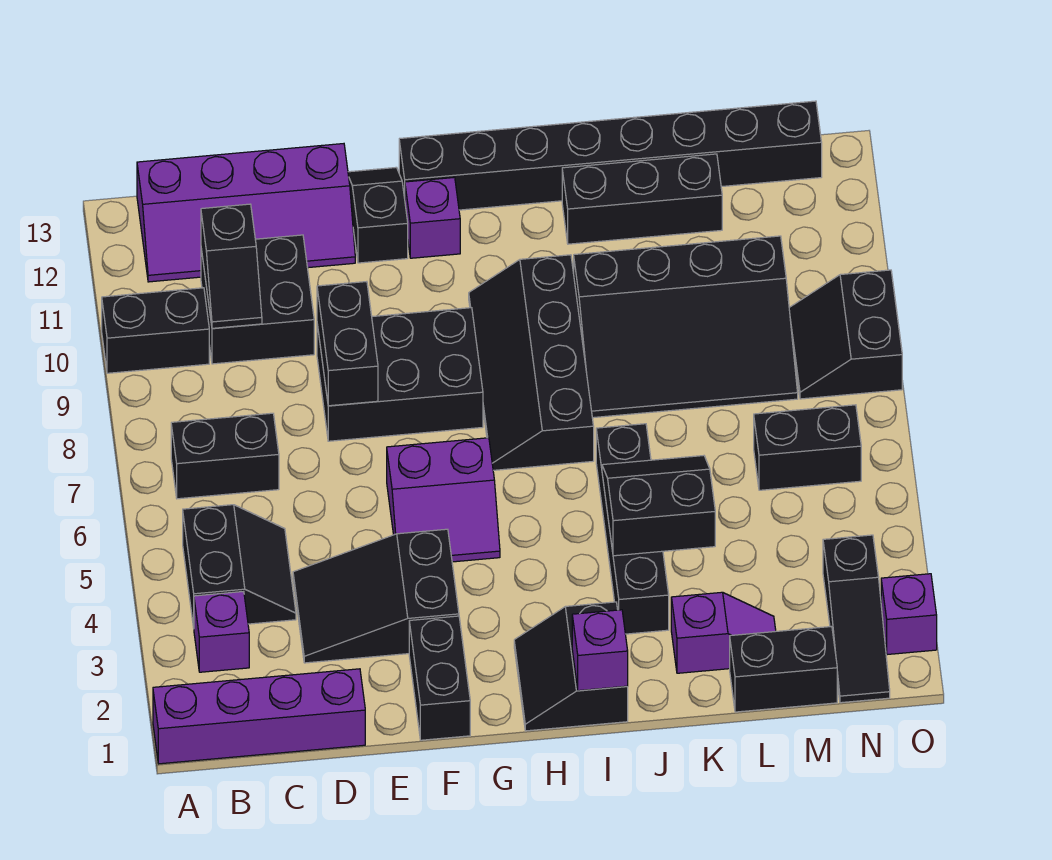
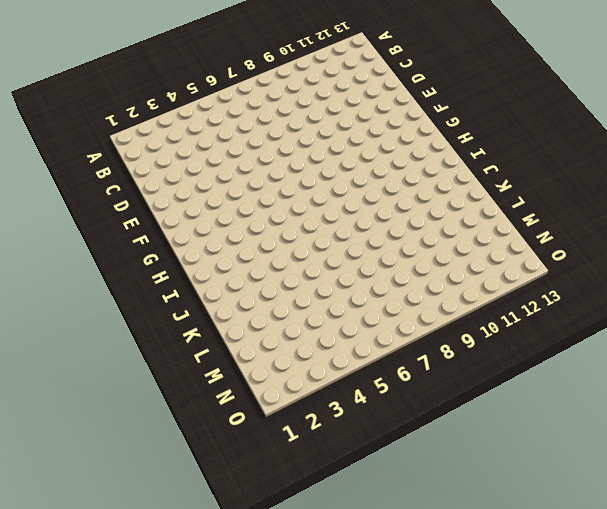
none -> purple brick A1:D1 level 1
none -> black brick A10:B10 level 1
none -> purple brick B3 level 1

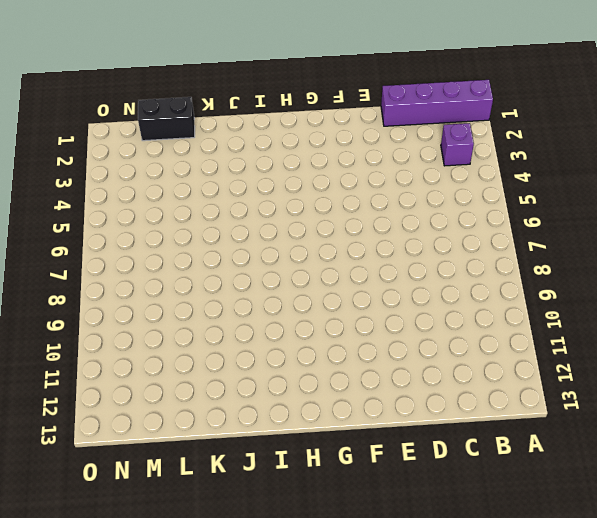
none -> black brick A10:B10 level 1
none -> black slope B4:C5 level 1 top B
none -> black brick B7:C7 level 1

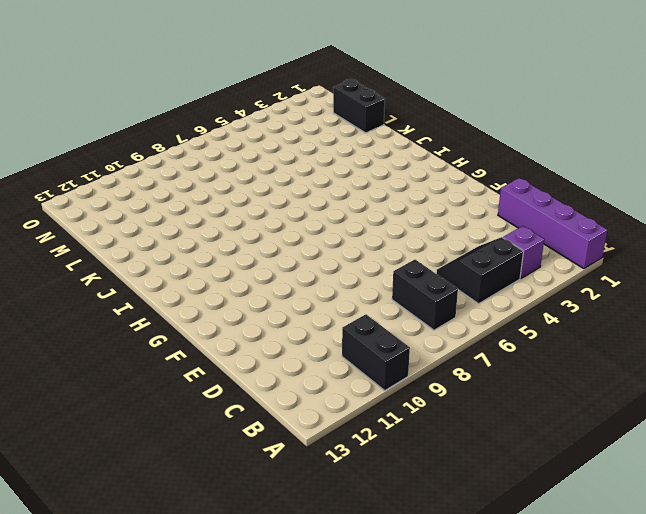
none -> purple slope B12:E13 level 1 top 13
none -> black brick C10:D11 level 1
none -> black slope D3:F4 level 1 top F

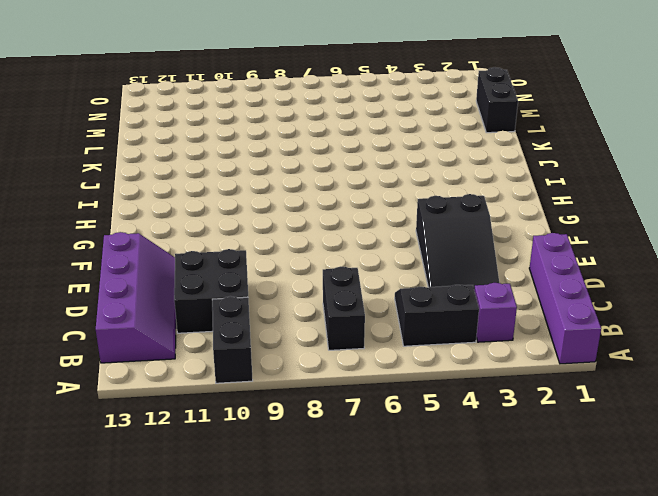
none -> black brick E8:G9 level 1
none -> black brick F1:F2 level 1
none -> purple slope F5:G6 level 1 top 6

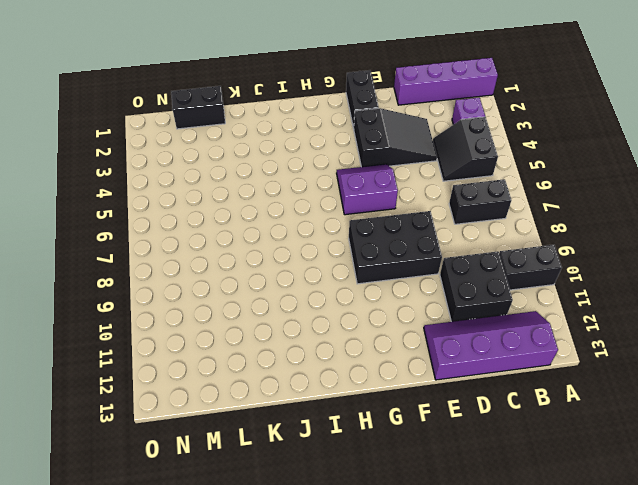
none -> black slope F12:F13 level 1 top 12
none -> purple brick G12 level 1
none -> black brick G13:N13 level 1

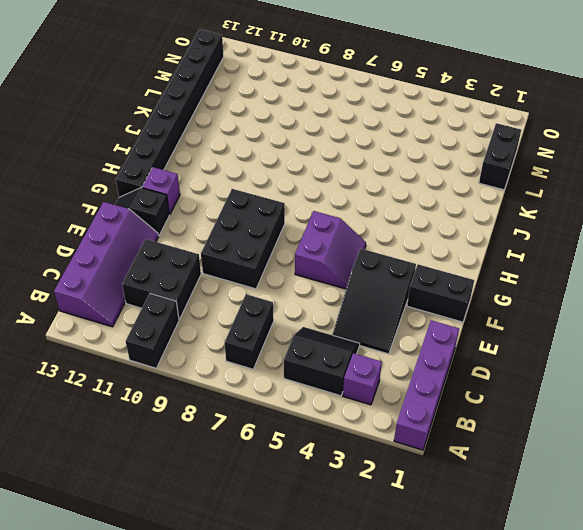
none -> black slope H1:I2 level 1 top I
none -> black slope H7:I10 level 1 top I
none -> black brick J3:J6 level 1

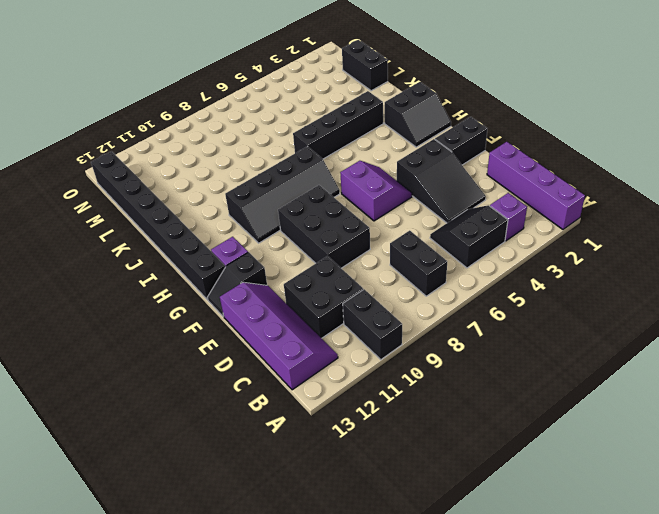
none -> black slope J8:M10 level 1 top 10
none -> black brick J12:L12 level 1
none -> purple slope K2:L2 level 1 top K

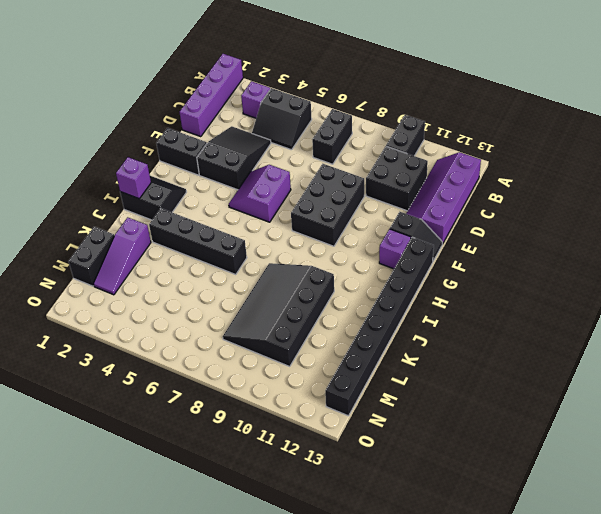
purple slope K2:M2 level 1 top K -> purple slope K2:L2 level 1 top K
none -> black slope H7:I10 level 1 top I
none -> black brick J12:L12 level 1
none -> black brick M6:N6 level 1

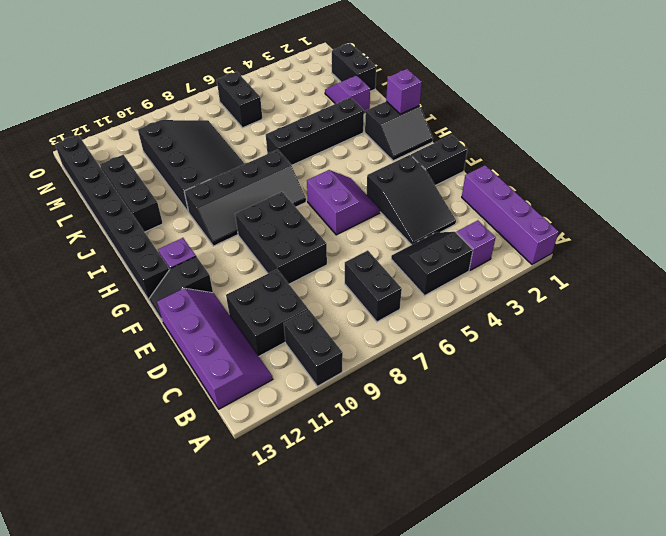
none -> black slope N1:N3 level 1 top 3
none -> black slope N8:O9 level 1 top O
none -> purple brick O2 level 1

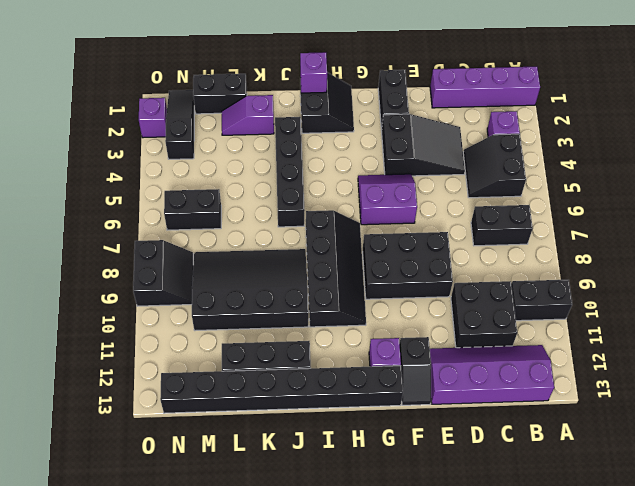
none -> black slope C10:C11 level 2 top 11
none -> black brick E8:E9 level 2
none -> black slope J4:K5 level 2 top 4

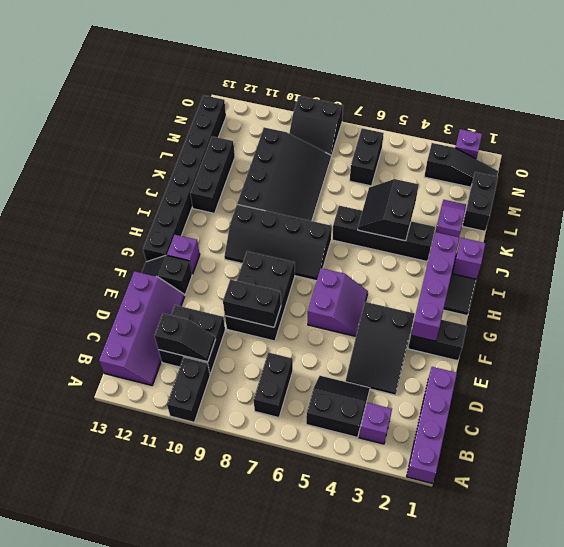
purple brick F2:I2 level 2 -> none

